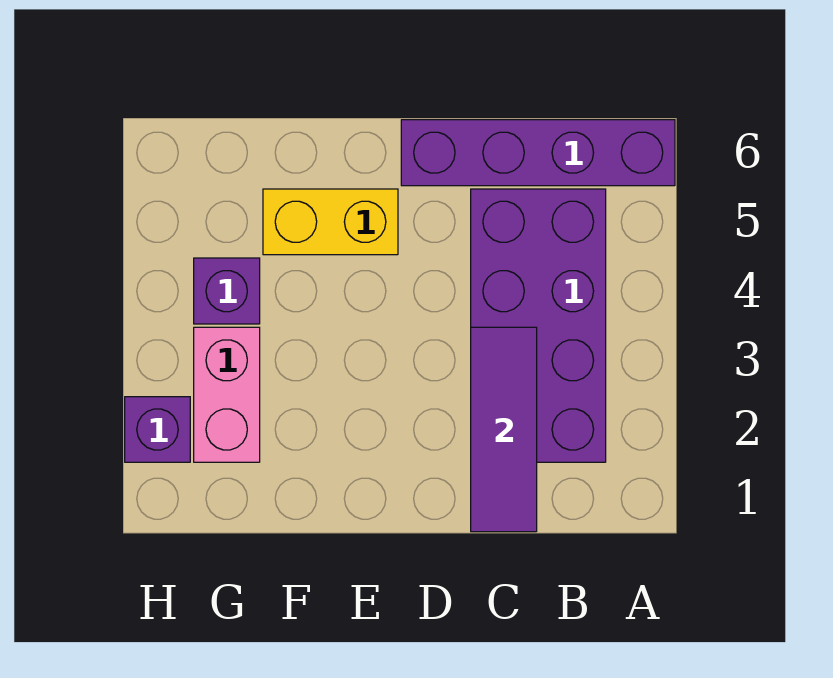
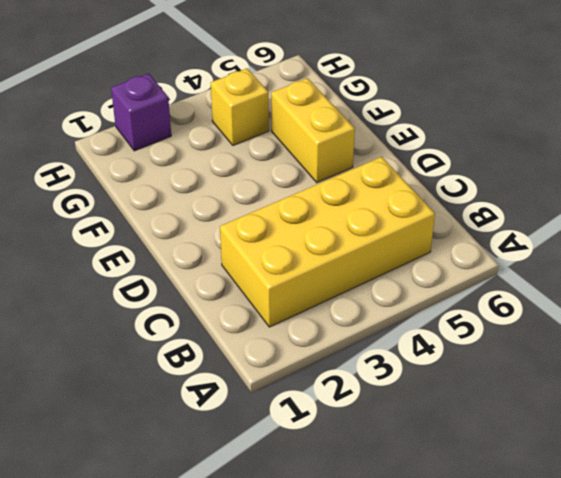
yellow brick B2:C5 level 1 -> purple brick B2:C5 level 1
yellow brick G4 level 1 -> purple brick G4 level 1
none -> purple brick A6:D6 level 1
none -> pink brick G2:G3 level 1

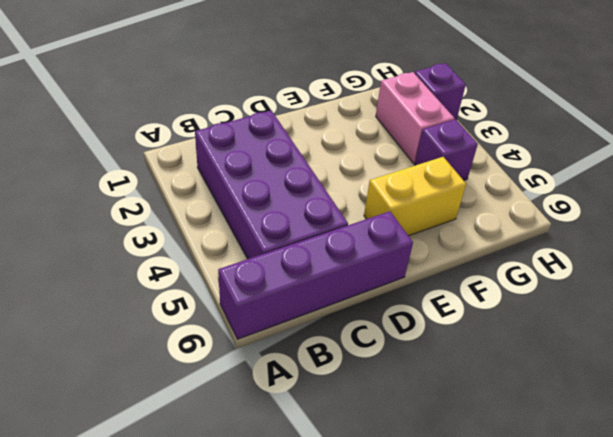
none -> purple tile C1:C3 level 2

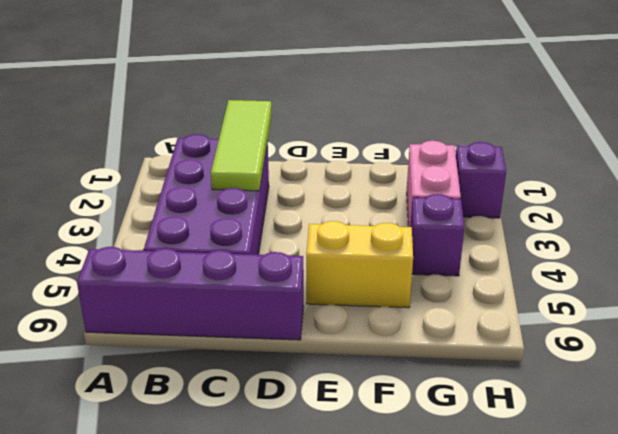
lime tile C1:C3 level 2 -> purple tile C1:C3 level 2

